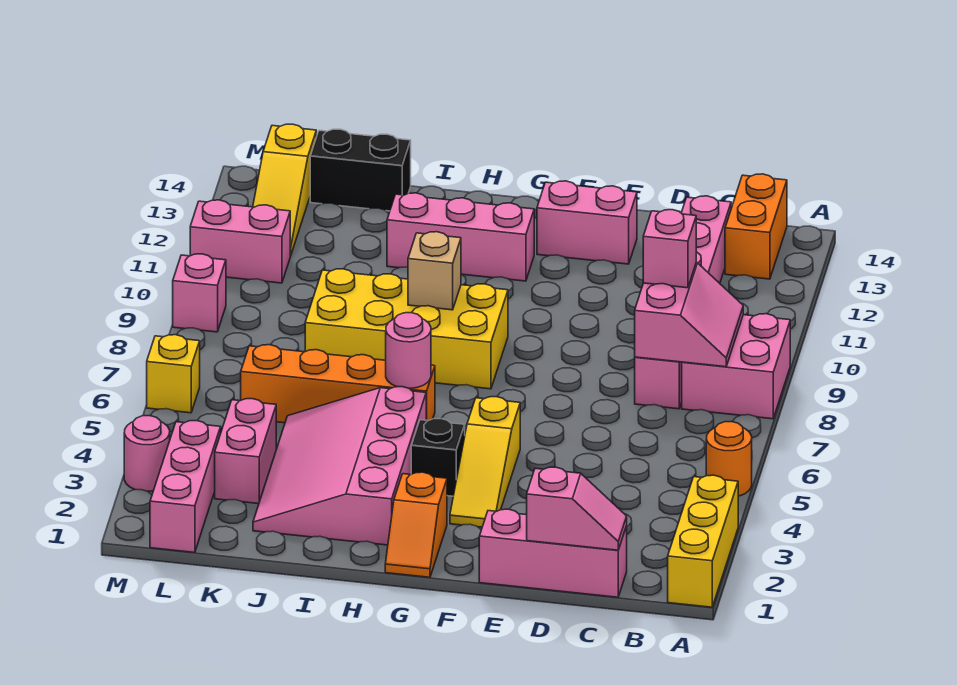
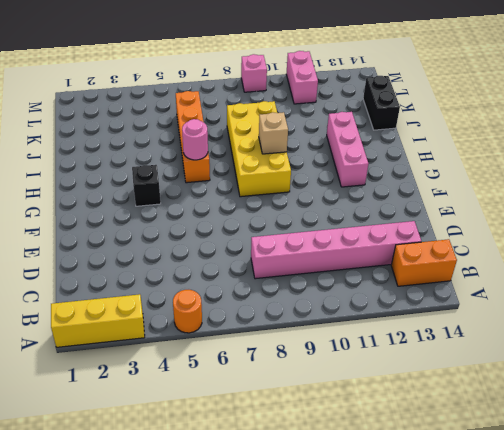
none -> pink brick A8:B9 level 1
none -> pink brick C1:E1 level 1
none -> pink brick E13:F13 level 1

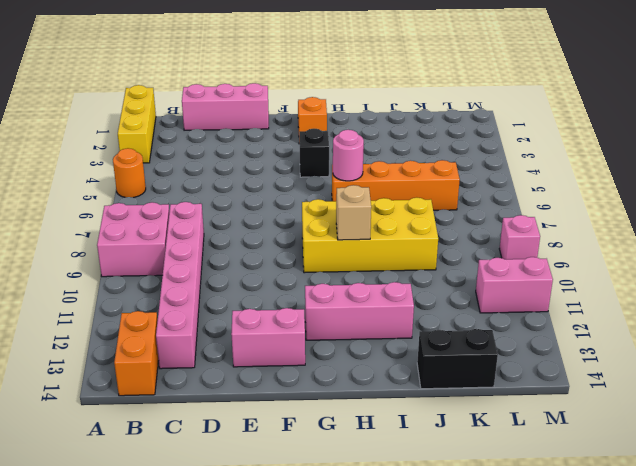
none -> yellow slope F3:F5 level 1 top 5
none -> pink slope H2:J5 level 1 top H
none -> pink brick K3:K4 level 1

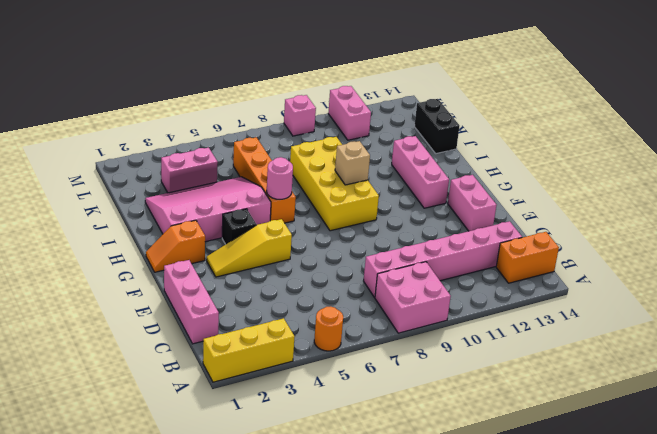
none -> pink brick L1:L3 level 1
none -> yellow slope L12:L14 level 1 top 14
none -> pink round brick M3 level 1

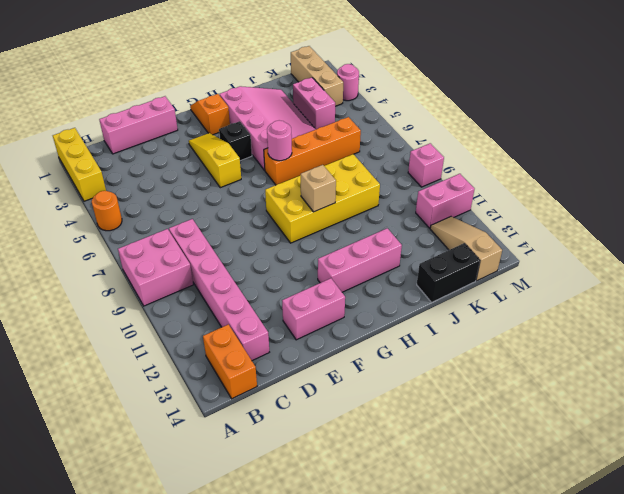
tan brick L1:L3 level 1 -> pink brick L1:L3 level 1
tan slope L12:L14 level 1 top 14 -> yellow slope L12:L14 level 1 top 14
none -> yellow brick M6 level 1
none -> pink slope B8:C9 level 2 top C
none -> pink slope C1:D1 level 2 top D

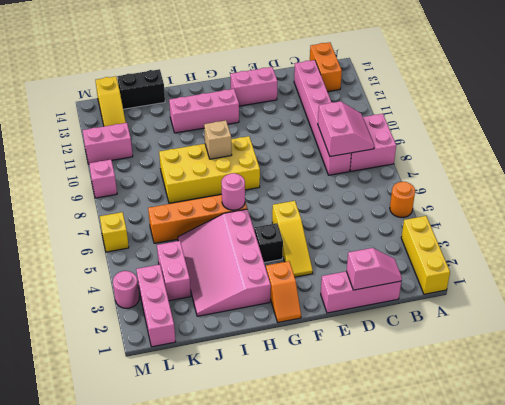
none -> pink brick C9 level 3

